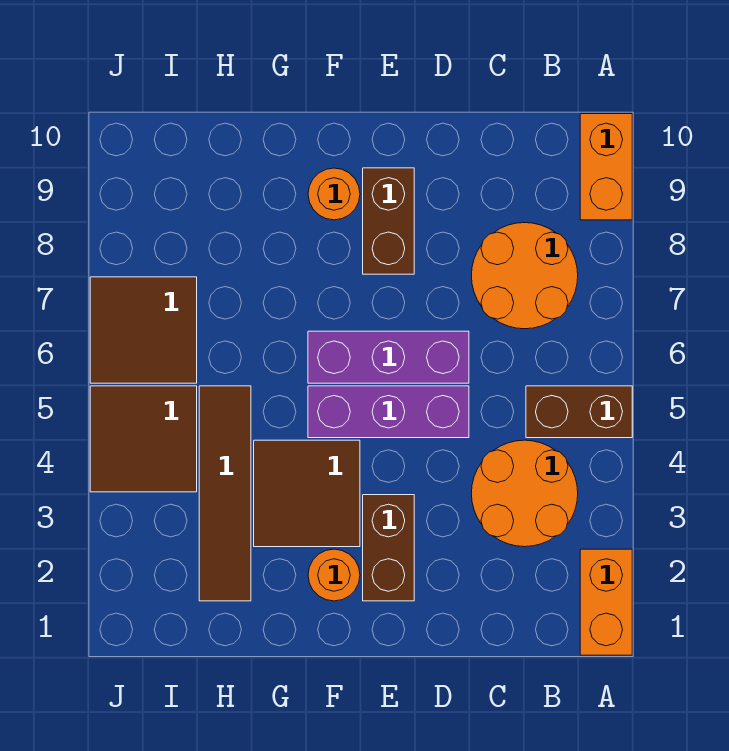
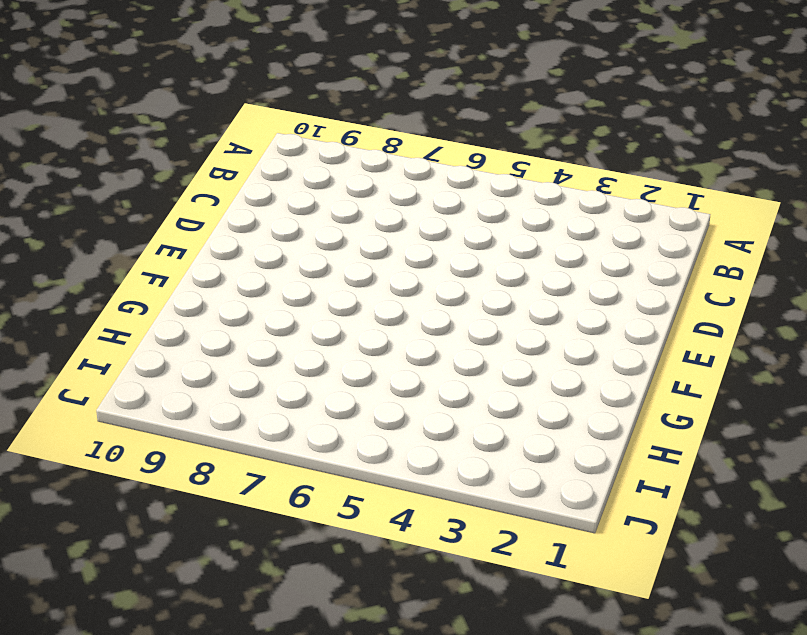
none -> orange brick A1:A2 level 1
none -> brown brick A5:B5 level 1
none -> orange brick A9:A10 level 1

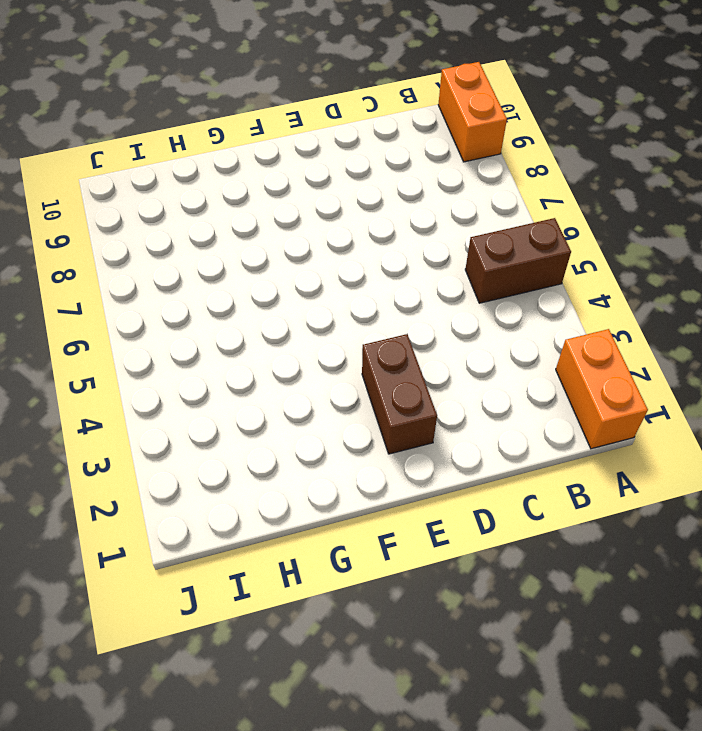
none -> orange round brick B3:C4 level 1
none -> orange round brick B7:C8 level 1
none -> purple brick D5:F5 level 1

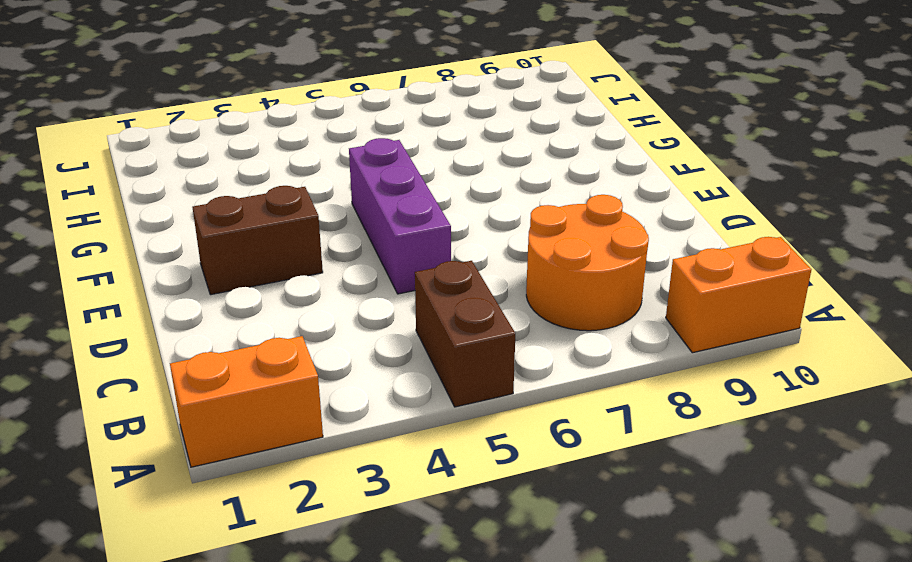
none -> orange round brick B3:C4 level 1
none -> purple brick D6:F6 level 1
none -> brown brick E8:E9 level 1

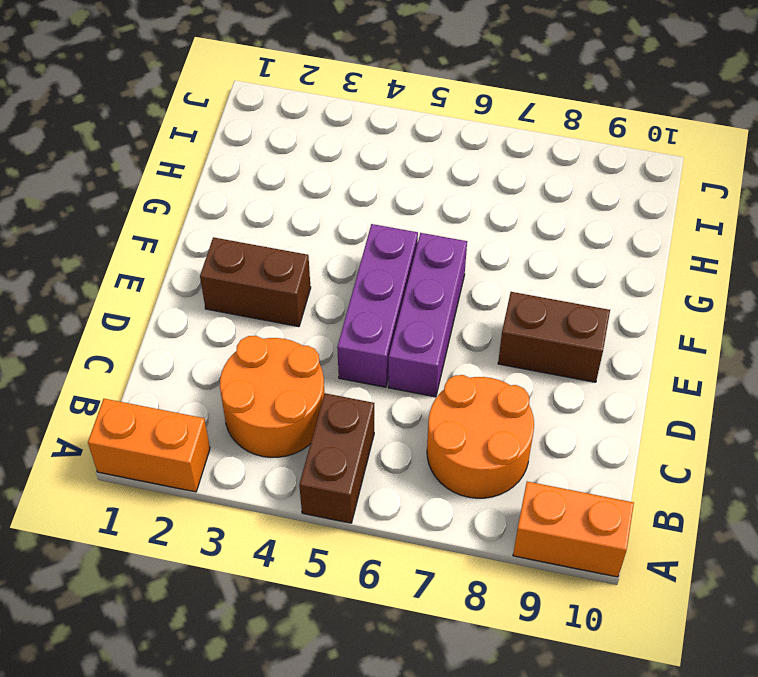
none -> orange round brick F2 level 1
none -> brown tile F3:G4 level 1
none -> orange round brick F9 level 1

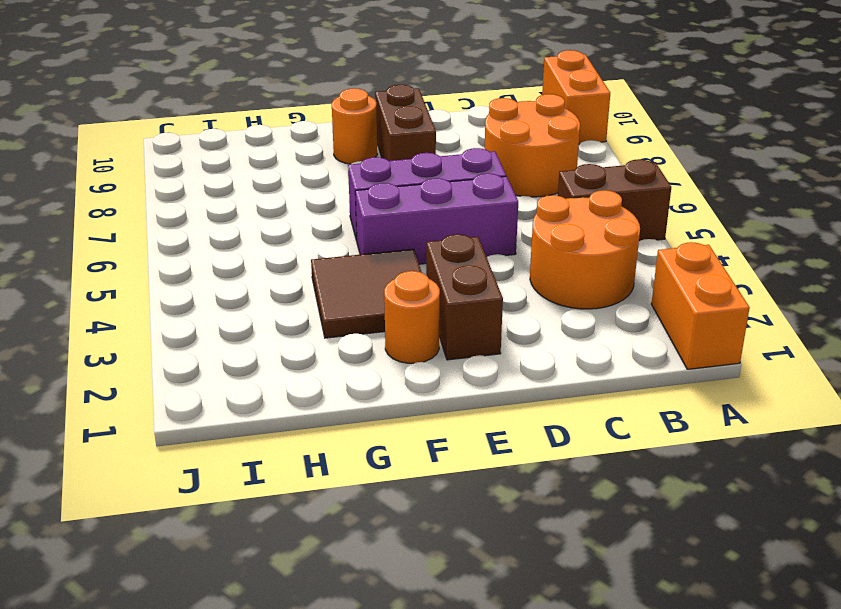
none -> brown tile H2:H5 level 1
none -> brown tile I4:J5 level 1
none -> brown tile I6:J7 level 1

